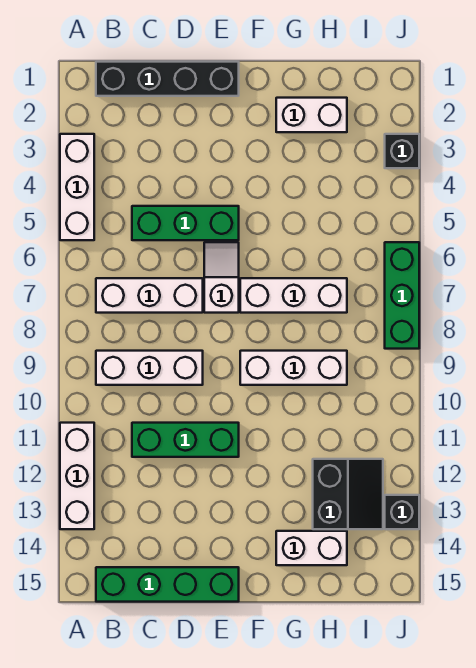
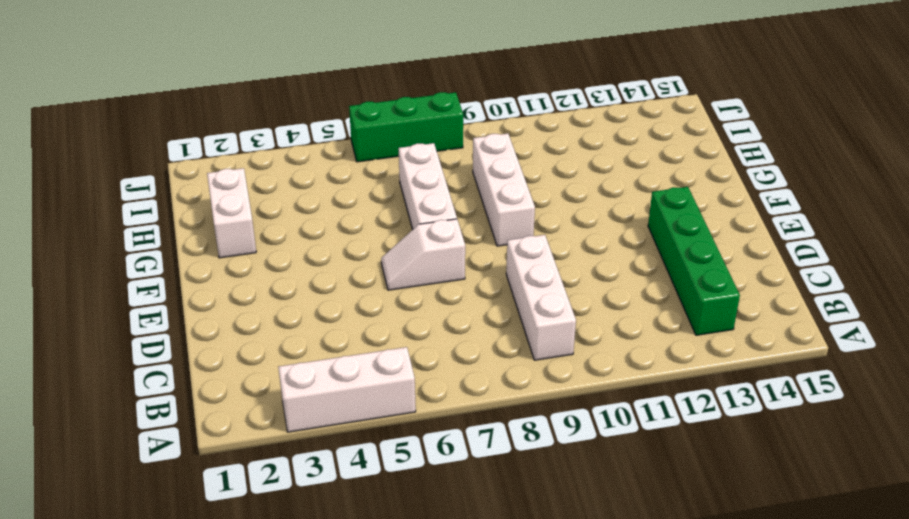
green brick B13:E13 level 1 -> green brick B15:E15 level 1
none -> white brick A11:A13 level 1
none -> black brick B1:E1 level 1
none -> white brick B7:D7 level 1

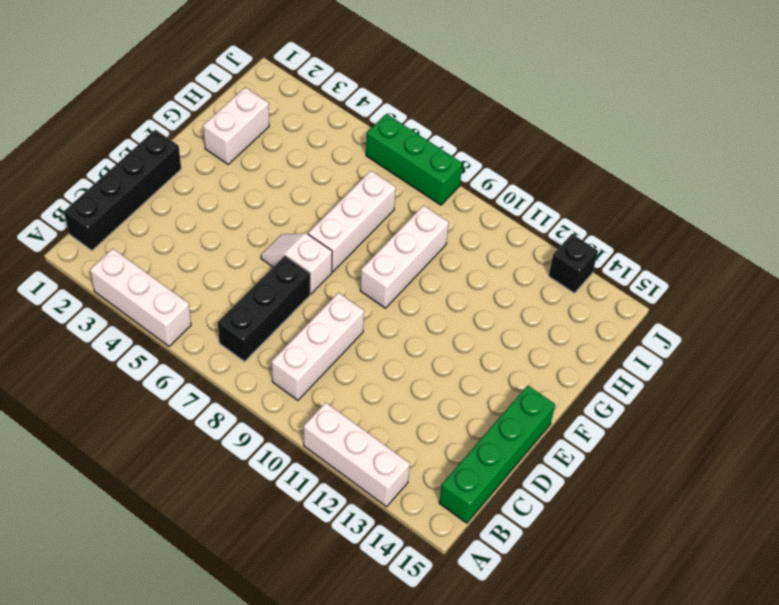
black brick B7:D7 level 1 -> white brick B7:D7 level 1
none -> green brick C5:E5 level 1
none -> green brick C11:E11 level 1
none -> white brick G14:H14 level 1

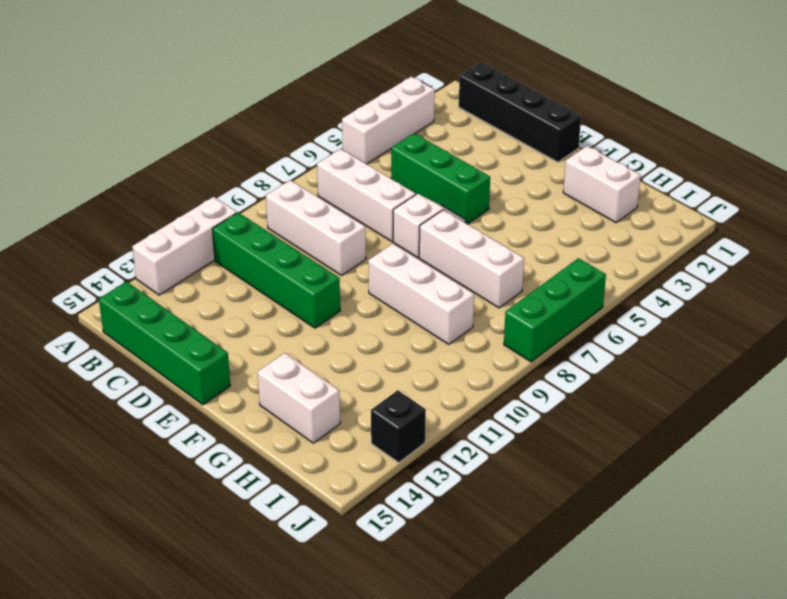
green brick B11:E11 level 1 -> green brick C11:E11 level 1
none -> black slope H12:I13 level 1 top H
none -> black brick J3 level 1

